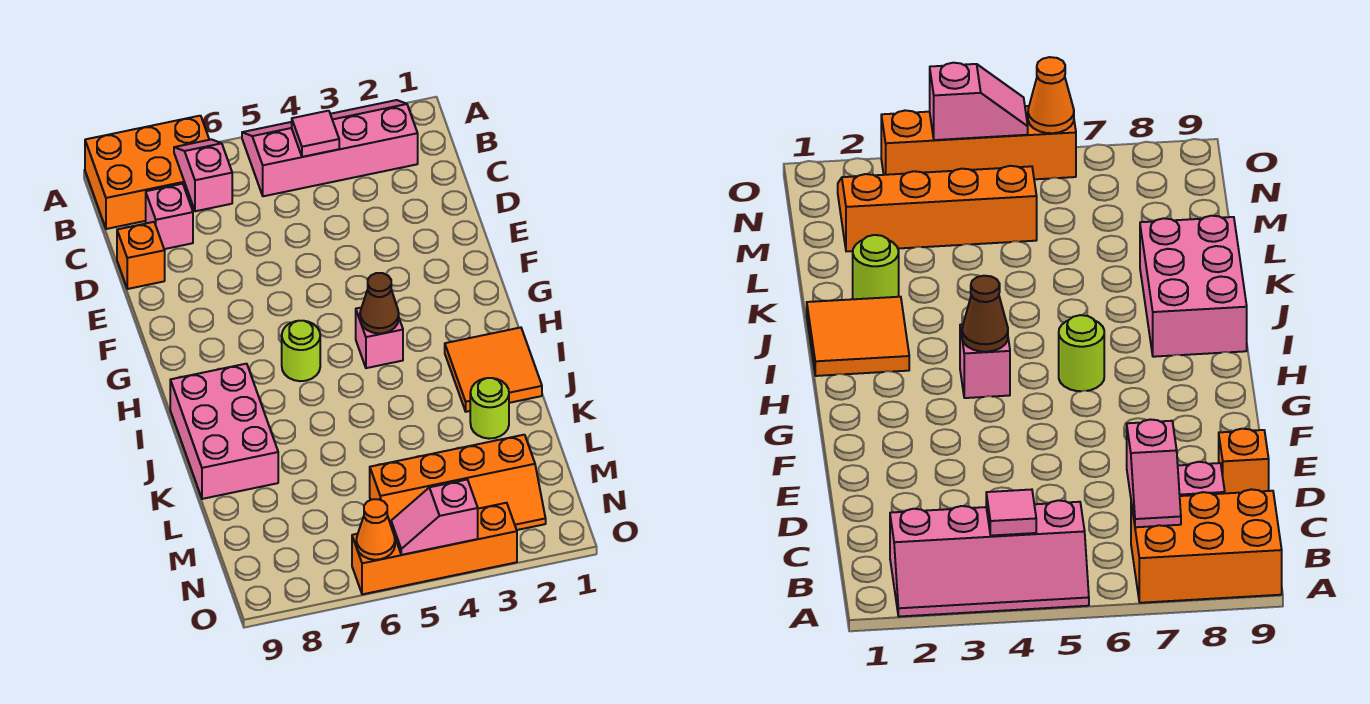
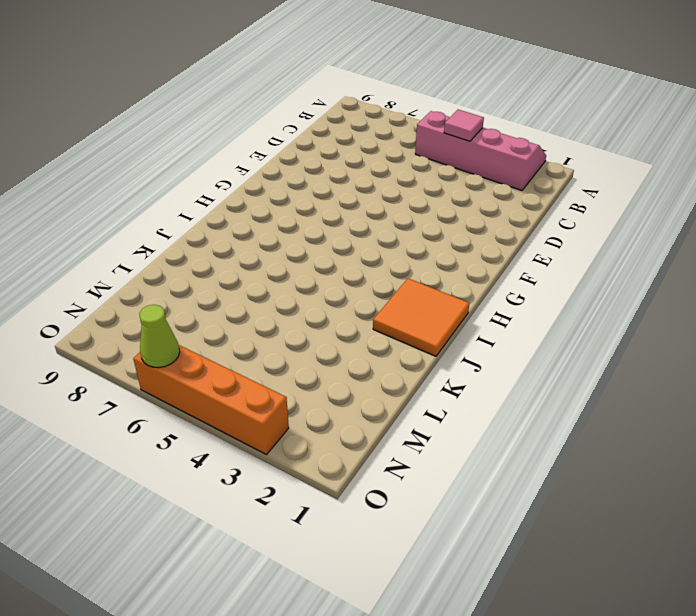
lime cone O6 level 2 -> orange cone O6 level 2
none -> orange brick A7:B9 level 1
none -> pink brick C8 level 1
none -> orange brick D9 level 1

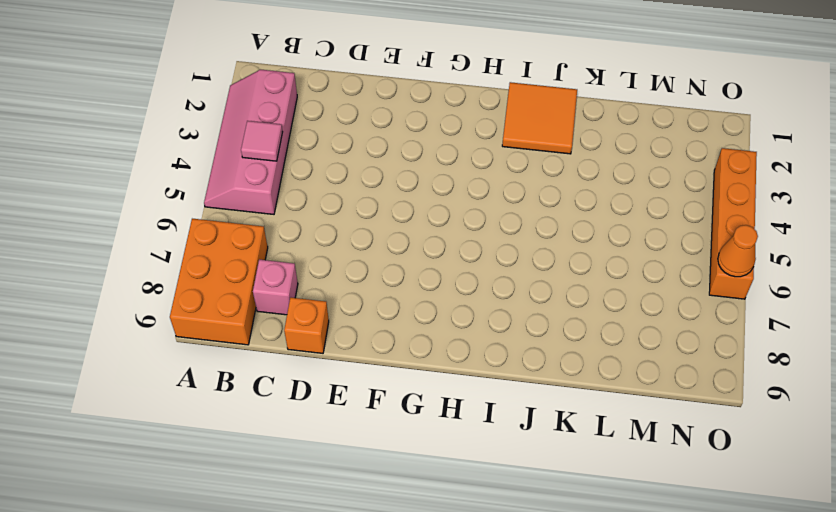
none -> pink brick H4 level 1
none -> lime round brick H6 level 1
none -> pink brick I8:K9 level 1

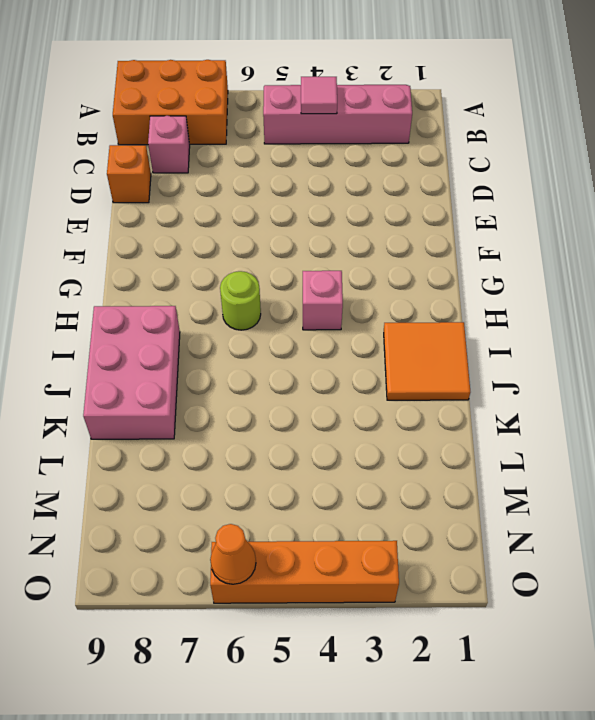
none -> lime round brick K2 level 1
none -> orange slope M2:N5 level 1 top M
none -> pink slope B7:C7 level 2 top C

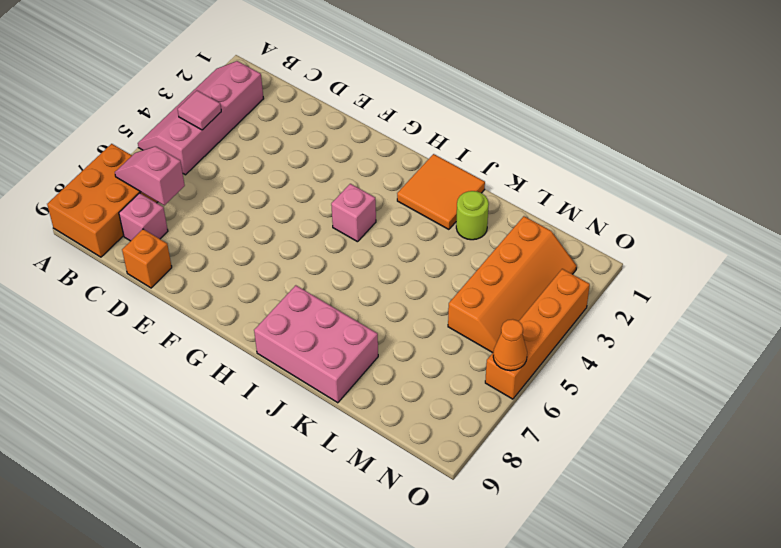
none -> lime round brick H6 level 1
none -> brown cone H4 level 2
none -> pink slope O4:O5 level 2 top 4

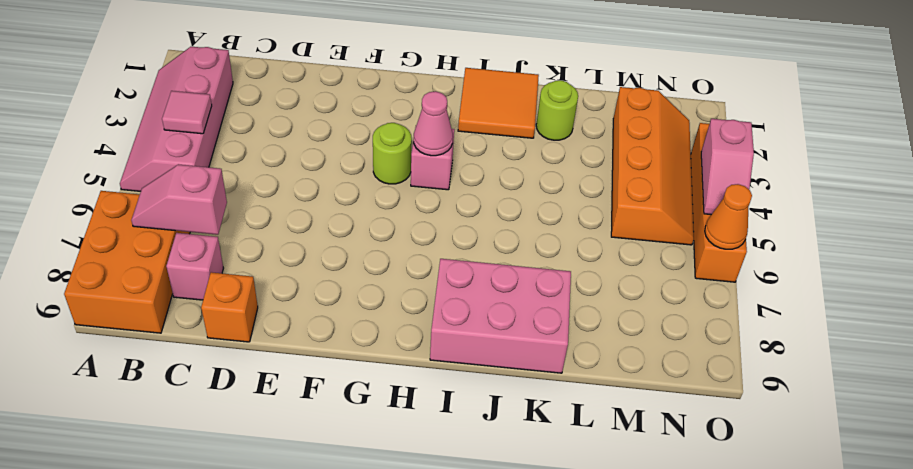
lime round brick G4 level 1 -> lime round brick H6 level 1
pink cone H4 level 2 -> brown cone H4 level 2

